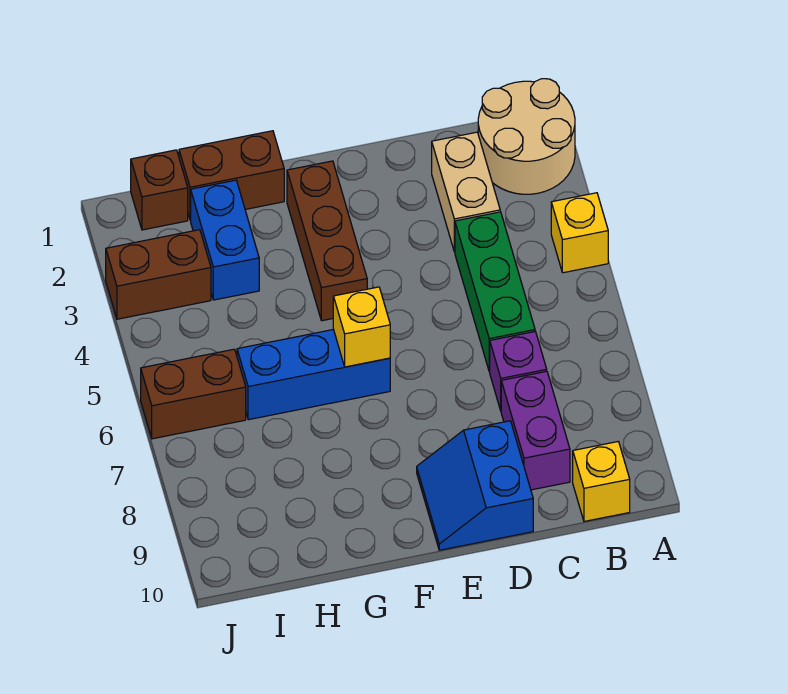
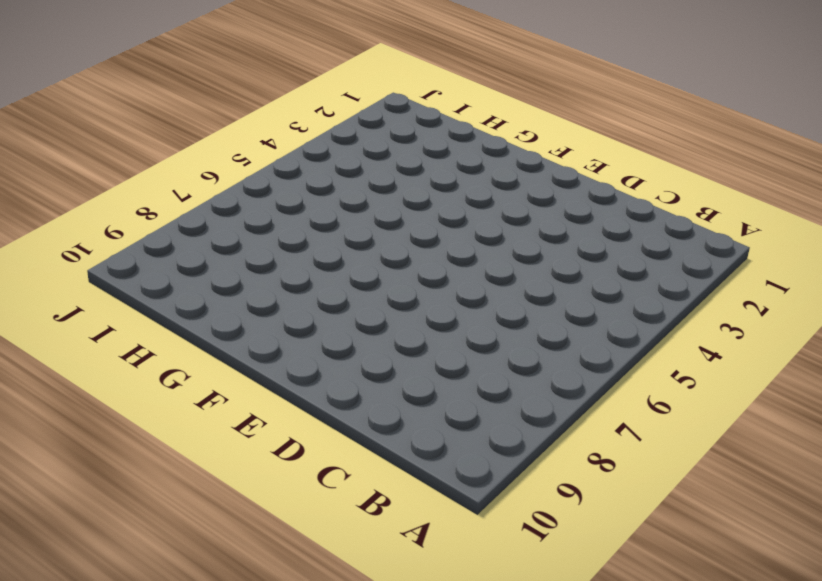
none -> tan round brick A1:B2 level 1
none -> yellow brick A4 level 1
none -> yellow brick B10 level 1

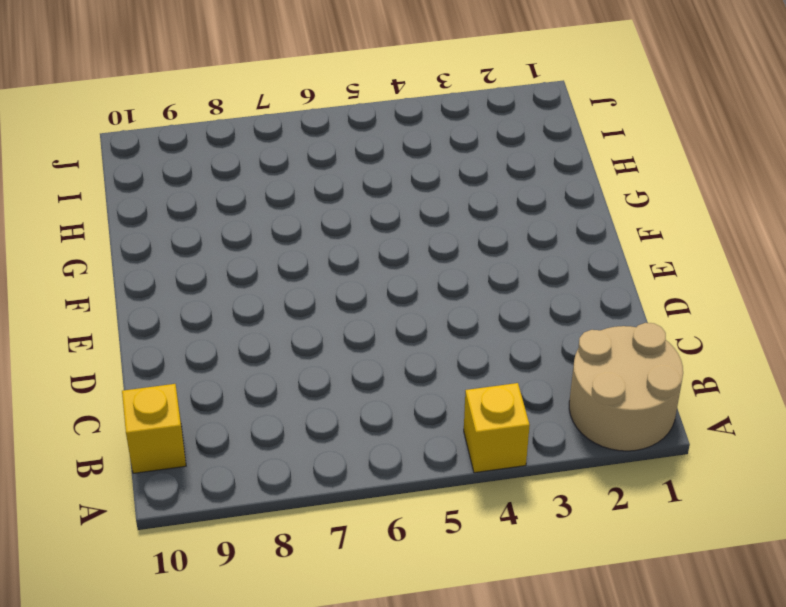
none -> tan brick C2:C3 level 1
none -> green brick C4:C6 level 1
none -> purple brick C7 level 1

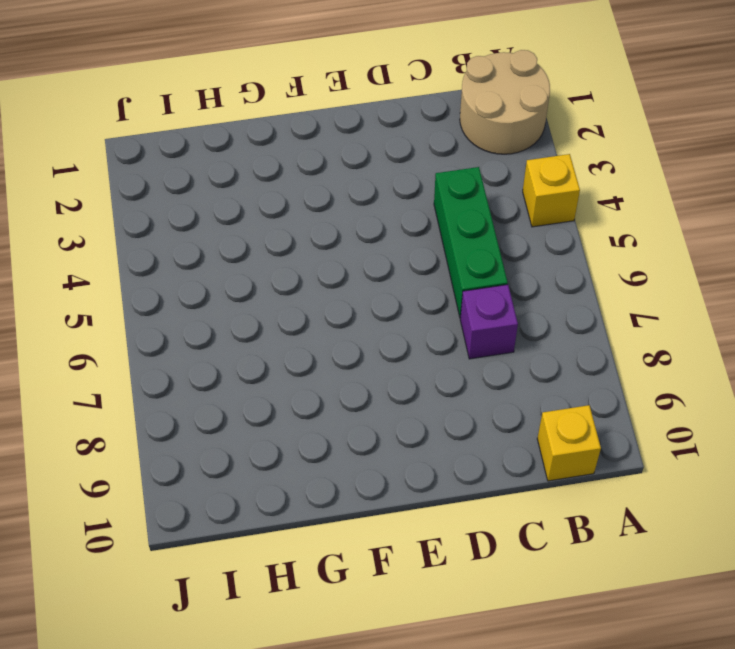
none -> tan brick C2:C3 level 1
none -> purple brick C8:C9 level 1
none -> blue slope D9:E10 level 1 top D

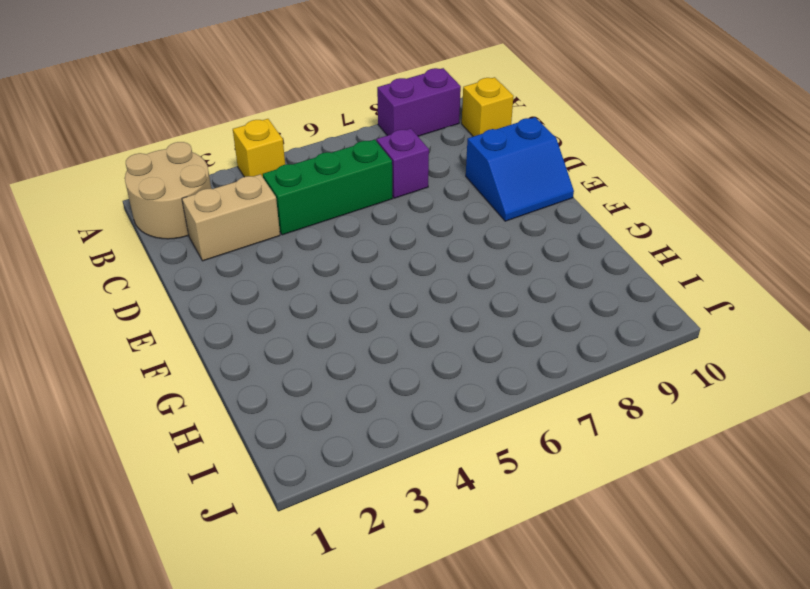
purple brick A8:A9 level 1 -> purple brick C8:C9 level 1
none -> brown brick F2:F4 level 1
none -> blue brick F6:H6 level 1
none -> brown brick G1:H1 level 1

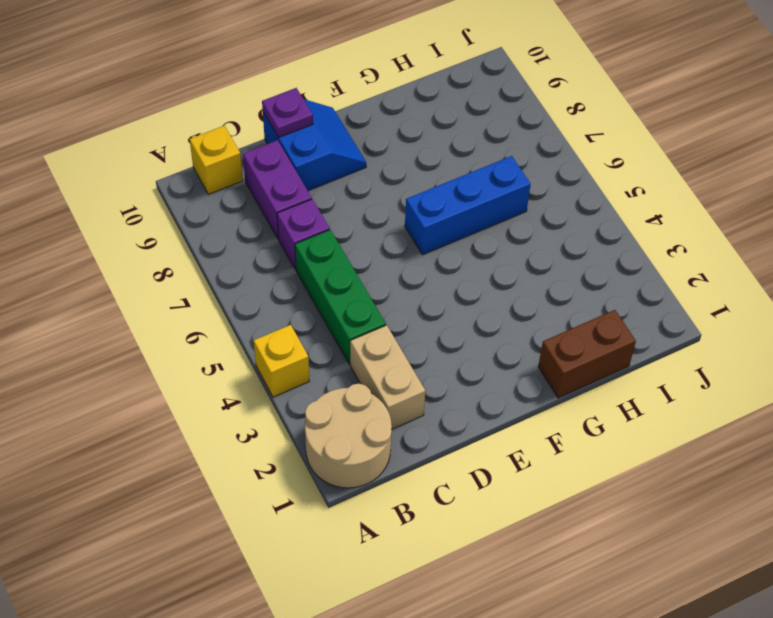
purple plate D10 level 2 -> none
none -> brown brick F2:F4 level 1
none -> blue brick H2:H3 level 1
none -> brown brick I1 level 1

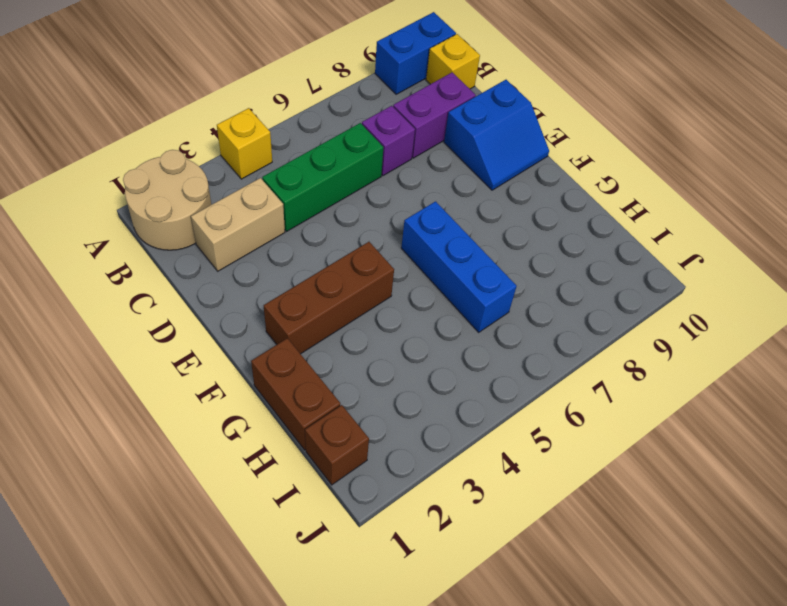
blue brick A9:A10 level 1 -> blue brick H2:H3 level 1
none -> brown brick I3:J3 level 1
none -> brown brick I6:J6 level 1
none -> yellow brick F6 level 2

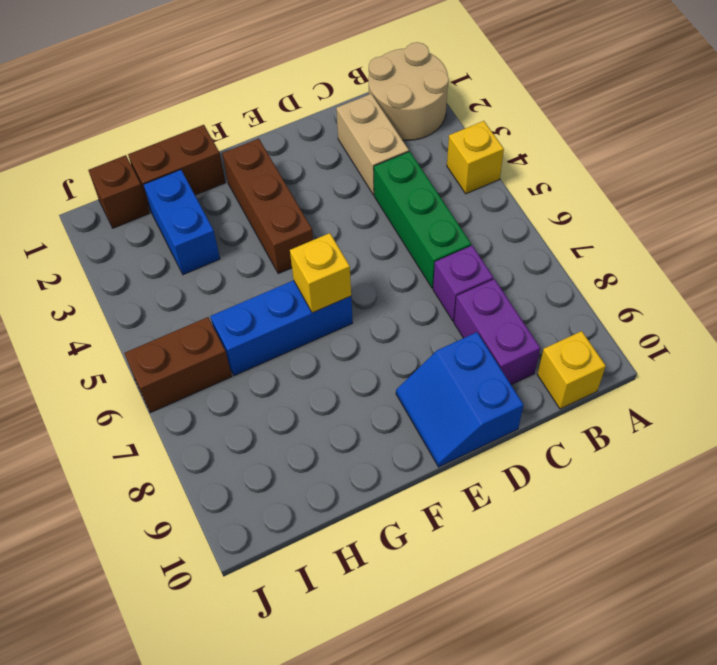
none -> brown brick I3:J3 level 1

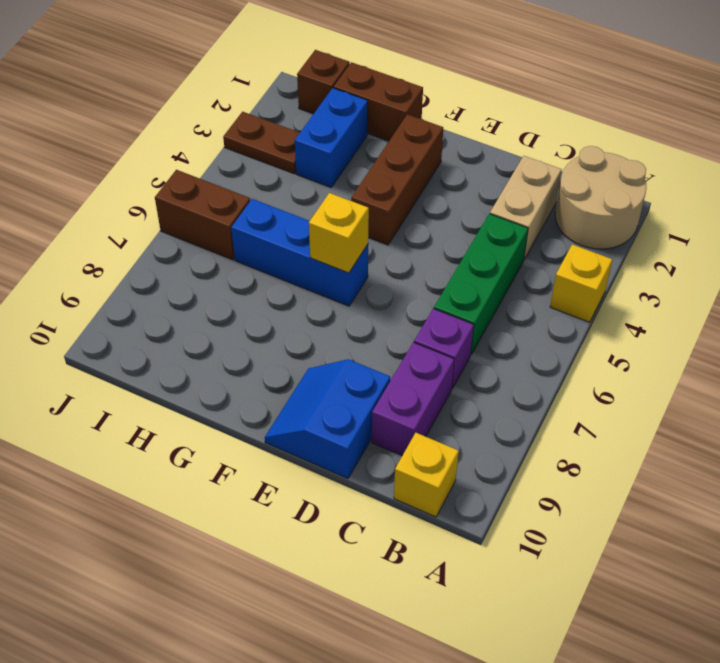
brown plate I3:J3 level 1 -> brown brick I3:J3 level 1

